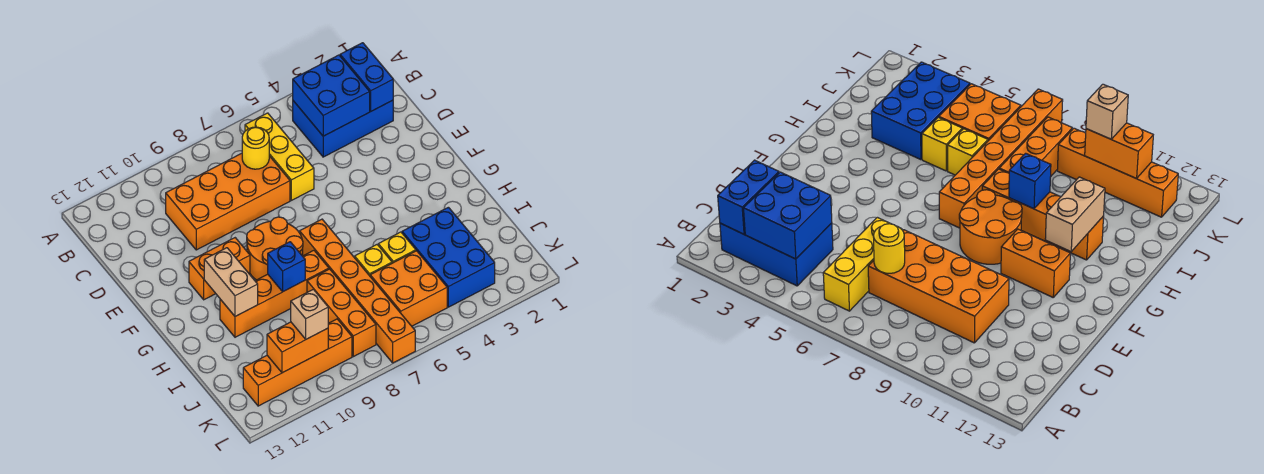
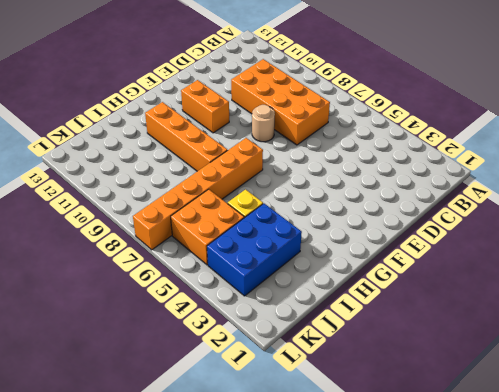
tan round brick E8 level 1 -> none
none -> blue brick B2:C4 level 1
none -> yellow brick B6:D6 level 1
none -> orange round brick F8:G9 level 1

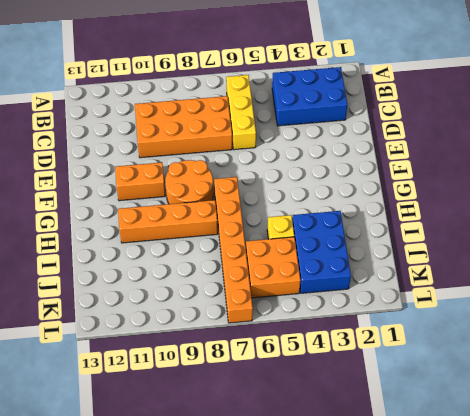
none -> yellow brick I6 level 1
none -> orange brick I8:K8 level 1
none -> orange brick K9:K12 level 1

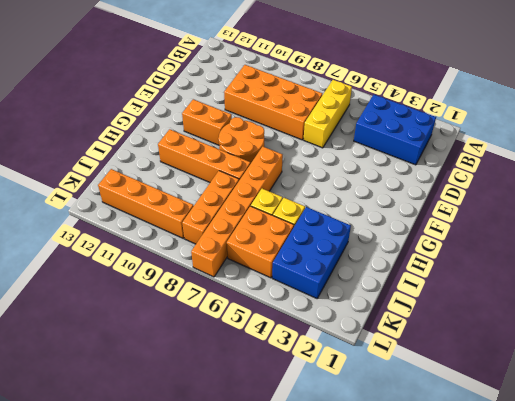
none -> blue brick B2:C2 level 2
none -> blue brick B3:C4 level 2
none -> yellow round brick C7 level 2

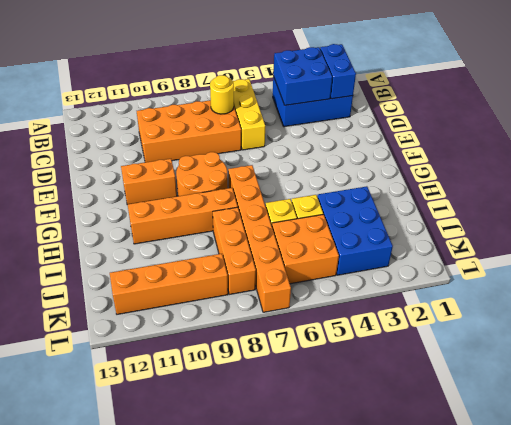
none -> tan brick G11:H11 level 2
none -> blue brick H9 level 2
none -> orange brick K10:K11 level 2

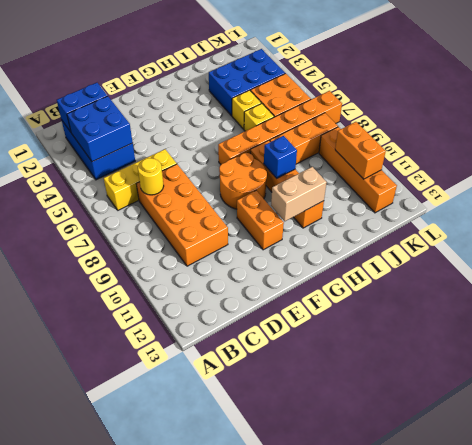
none -> tan brick K10 level 3

